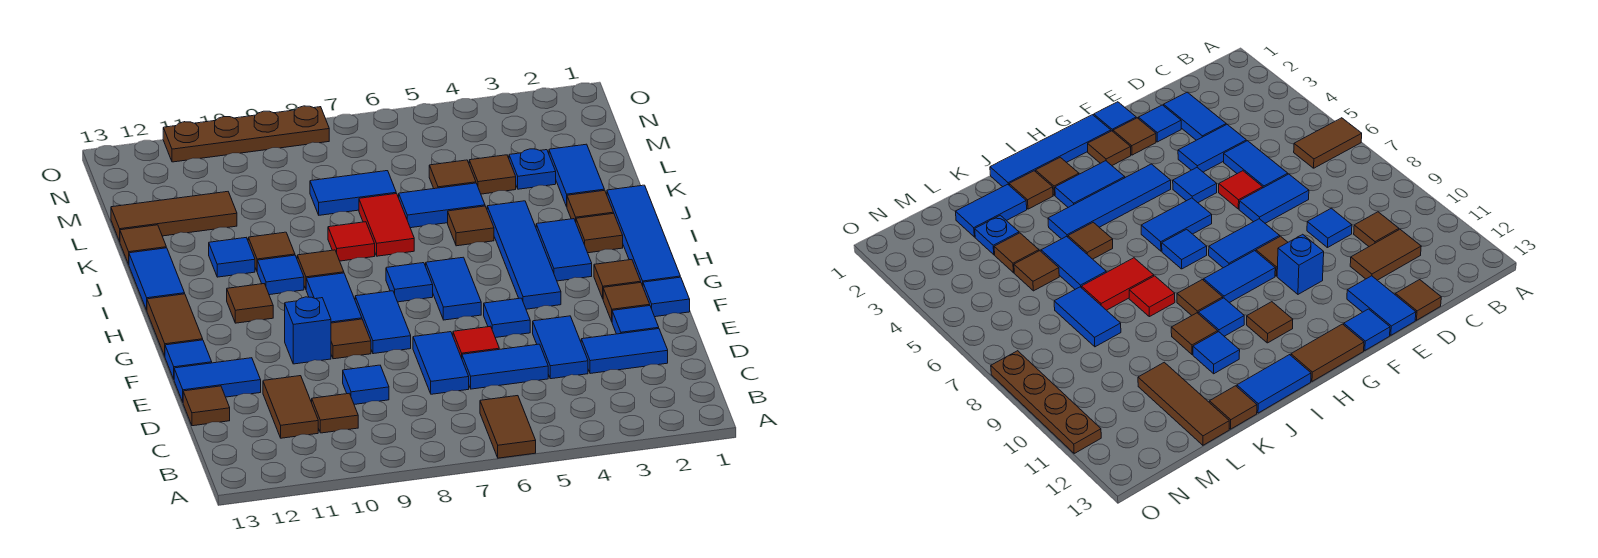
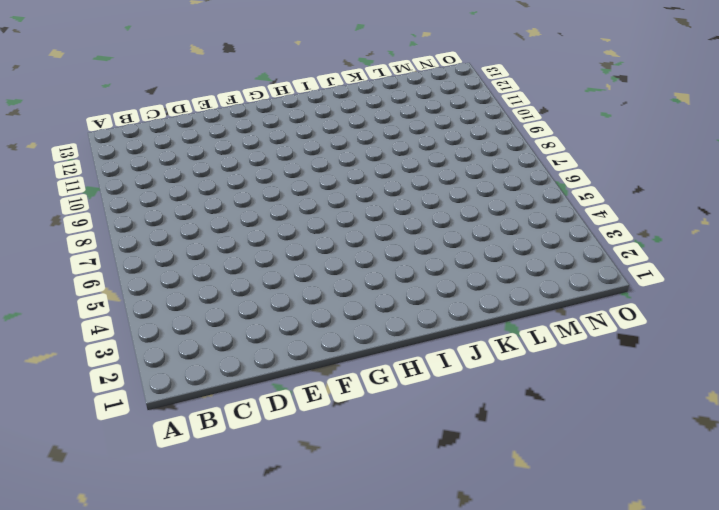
none -> brown tile A6:B6 level 1
none -> brown tile C10 level 1
none -> brown tile C11:D11 level 1
none -> blue tile D2:D3 level 1

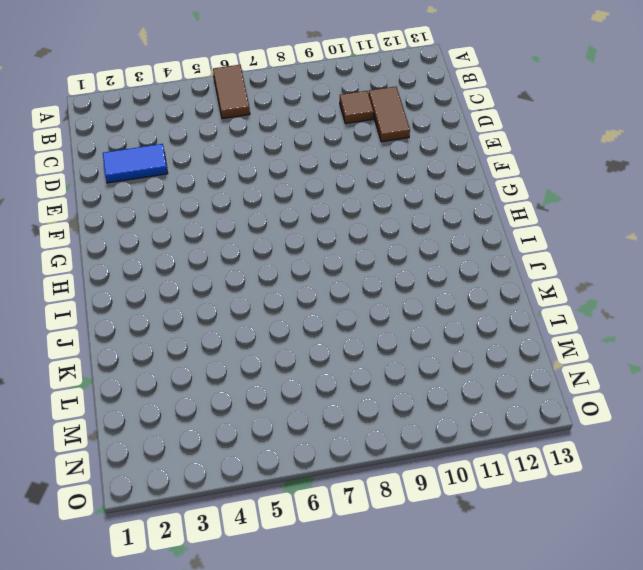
none -> blue tile D4:E4 level 1
none -> blue tile D5:D6 level 1
none -> blue tile D7:E7 level 1
none -> blue tile D9 level 1

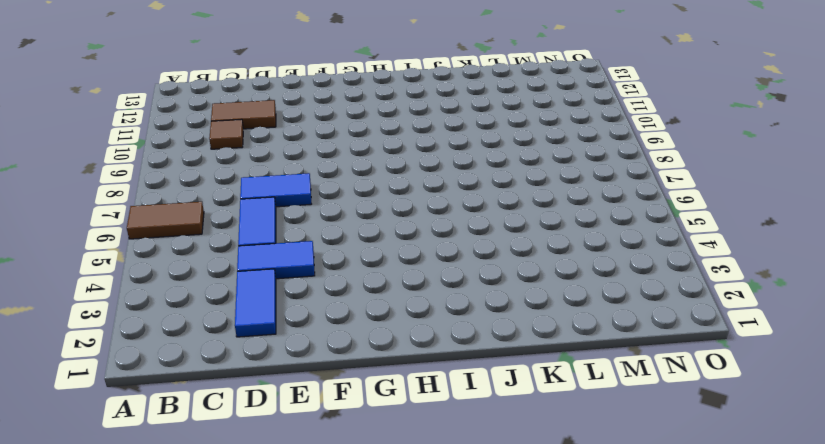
none -> blue tile D9 level 1
none -> brown tile D13 level 1
none -> blue tile E2 level 1
none -> red tile E6 level 1

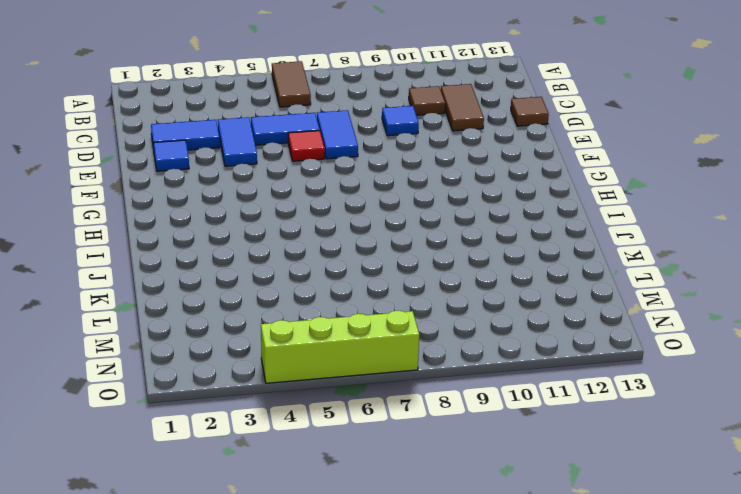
lime brick O4:O7 level 1 -> none
none -> blue tile E12:E13 level 1
none -> blue tile F1 level 1
none -> brown tile F2 level 1
none -> blue tile F5 level 1

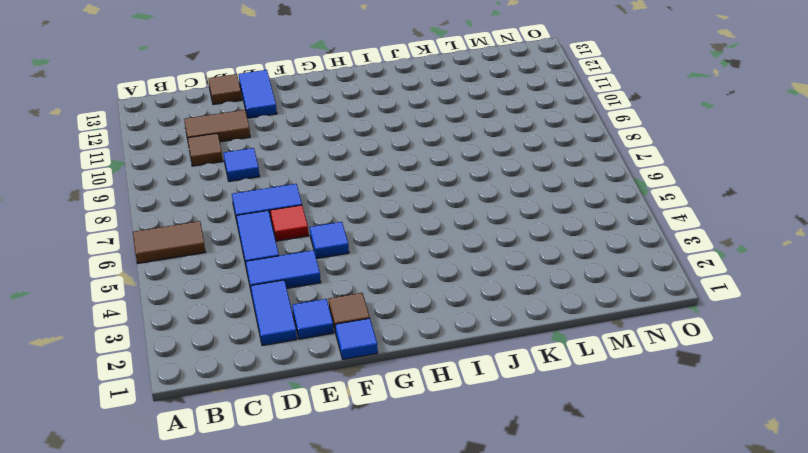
none -> blue tile F8:G8 level 1
none -> brown tile F9 level 1
none -> blue brick F10 level 1
none -> blue tile F13 level 1

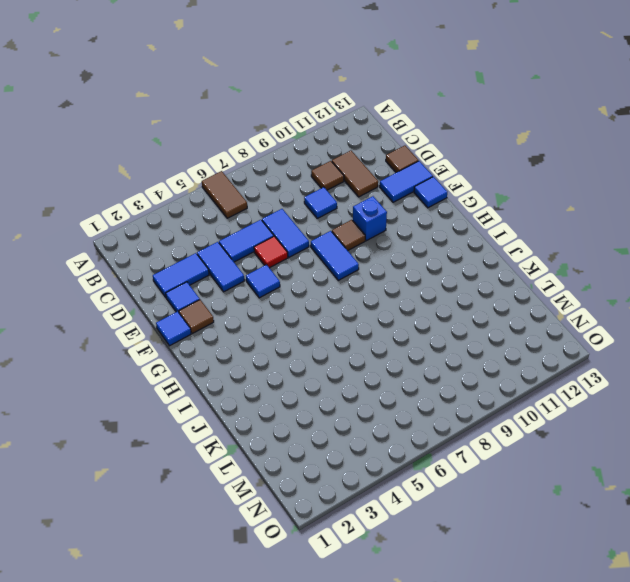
none -> blue tile G1:J1 level 1
none -> brown tile G2 level 1
none -> blue tile G4:J4 level 1
none -> blue tile G6:H6 level 1

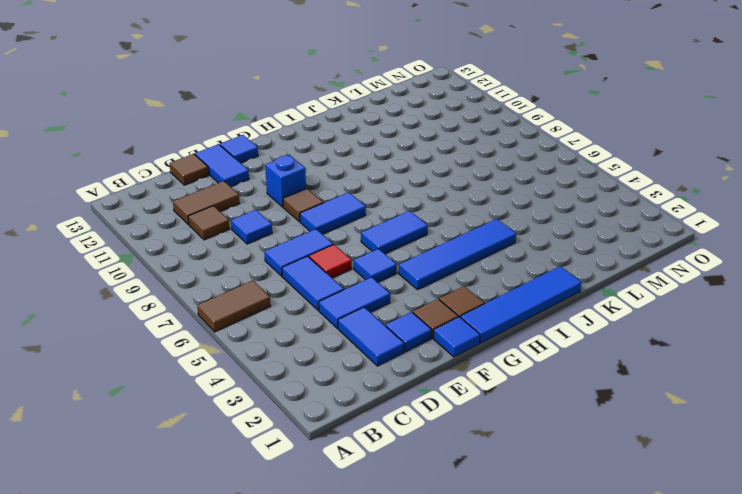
none -> blue tile G9:H9 level 1
none -> brown tile G13:H13 level 1
none -> blue tile H3:I3 level 1
none -> blue tile H7 level 1

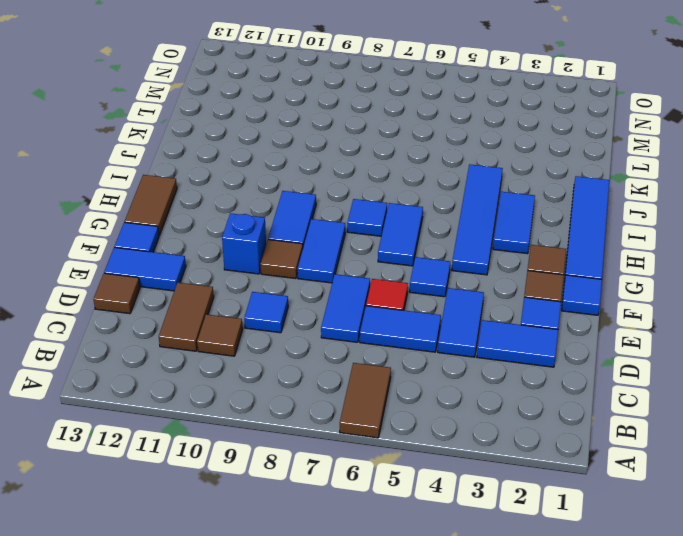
none -> brown tile H11 level 1
none -> brown tile I2 level 1
none -> brown tile I9 level 1
none -> blue tile I10 level 1

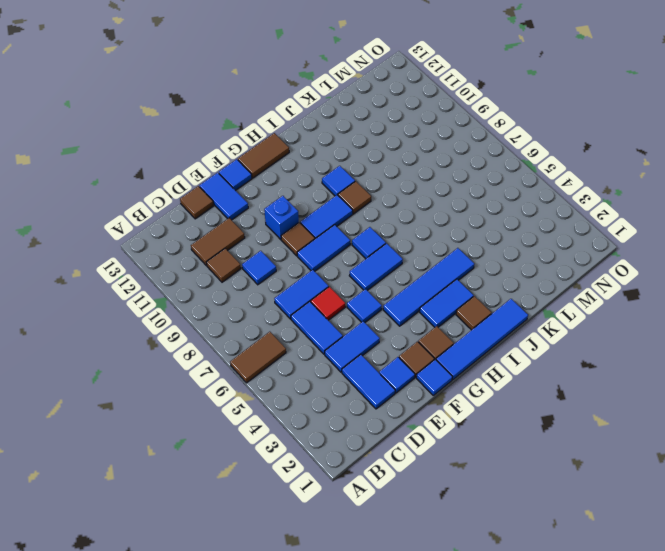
none -> brown tile H11 level 1
none -> blue tile I13:J13 level 1
none -> brown tile J2 level 1
none -> brown tile J5 level 1

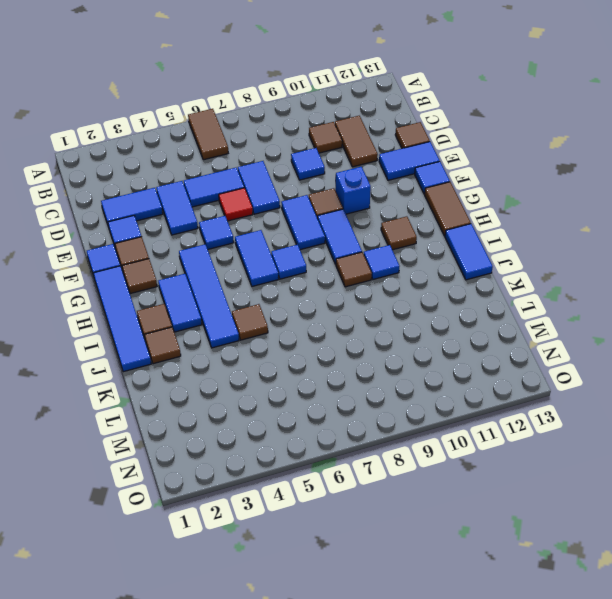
none -> red tile J7:K7 level 1
none -> red tile J8 level 1
none -> brown tile J10 level 1
none -> blue tile J11 level 1

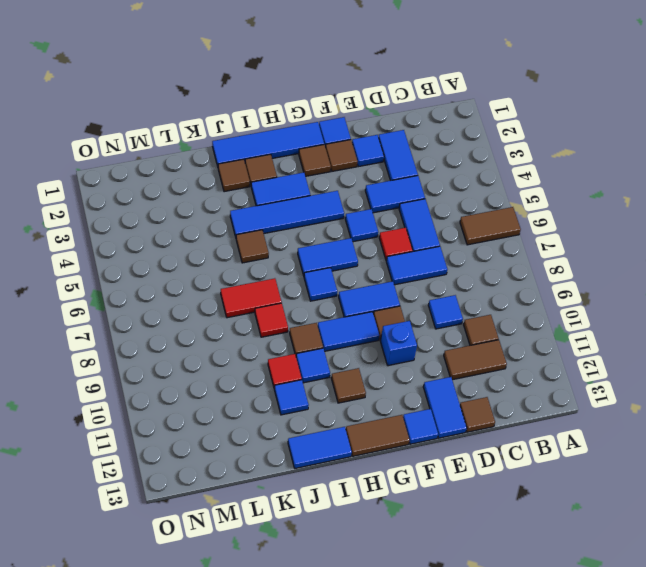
red tile J10 level 1 -> brown tile J10 level 1
none -> blue tile K2:L2 level 1
none -> blue tile K5:K6 level 1
none -> brown tile K13 level 1
none -> blue plate L3 level 1

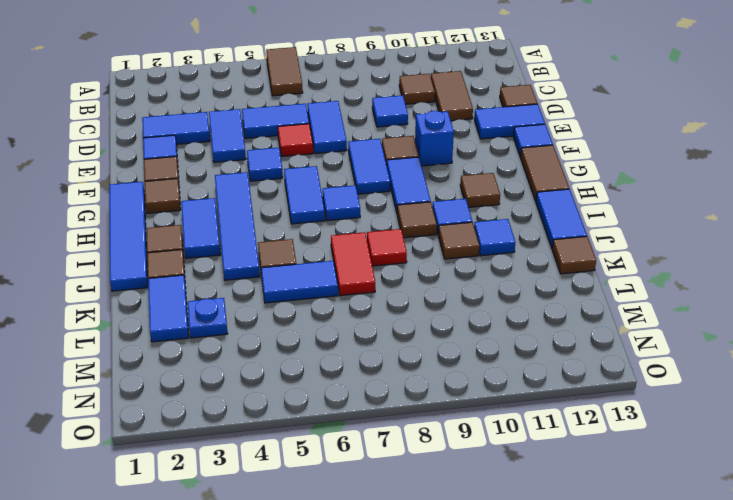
none -> blue tile F1 level 1
none -> brown tile L4 level 1
none -> brown tile L5 level 1
none -> blue tile L7:L8 level 1

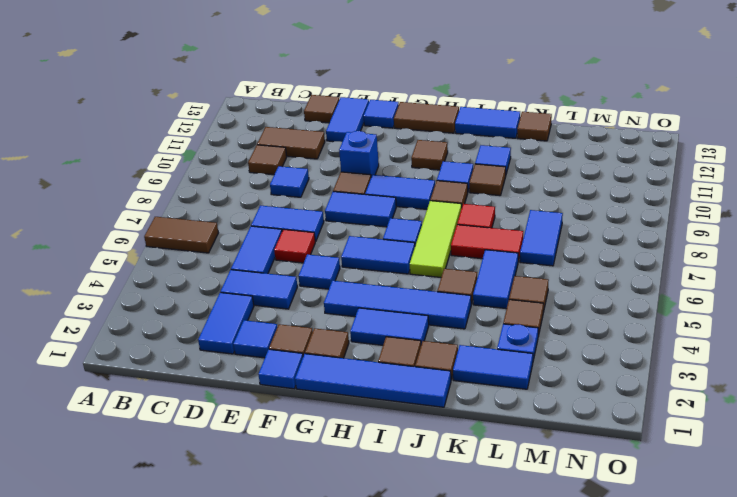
lime tile I6:I8 level 1 -> none
none -> brown tile L11:L13 level 1
none -> brown plate O8:O11 level 1

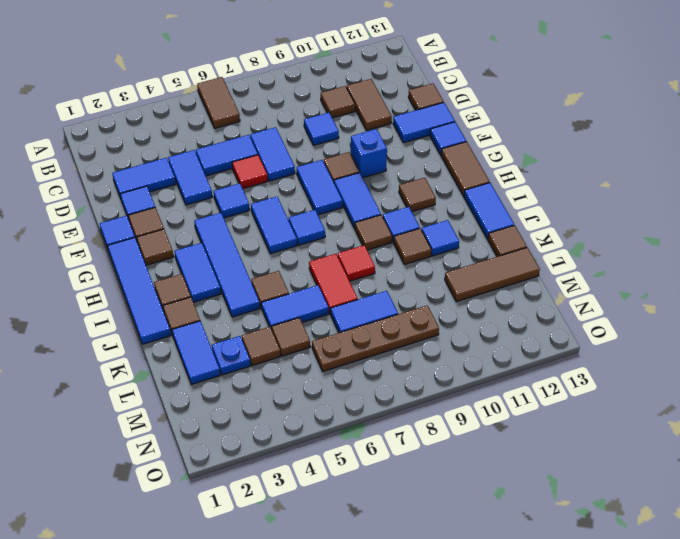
brown plate M6:M9 level 1 -> brown plate O8:O11 level 1

